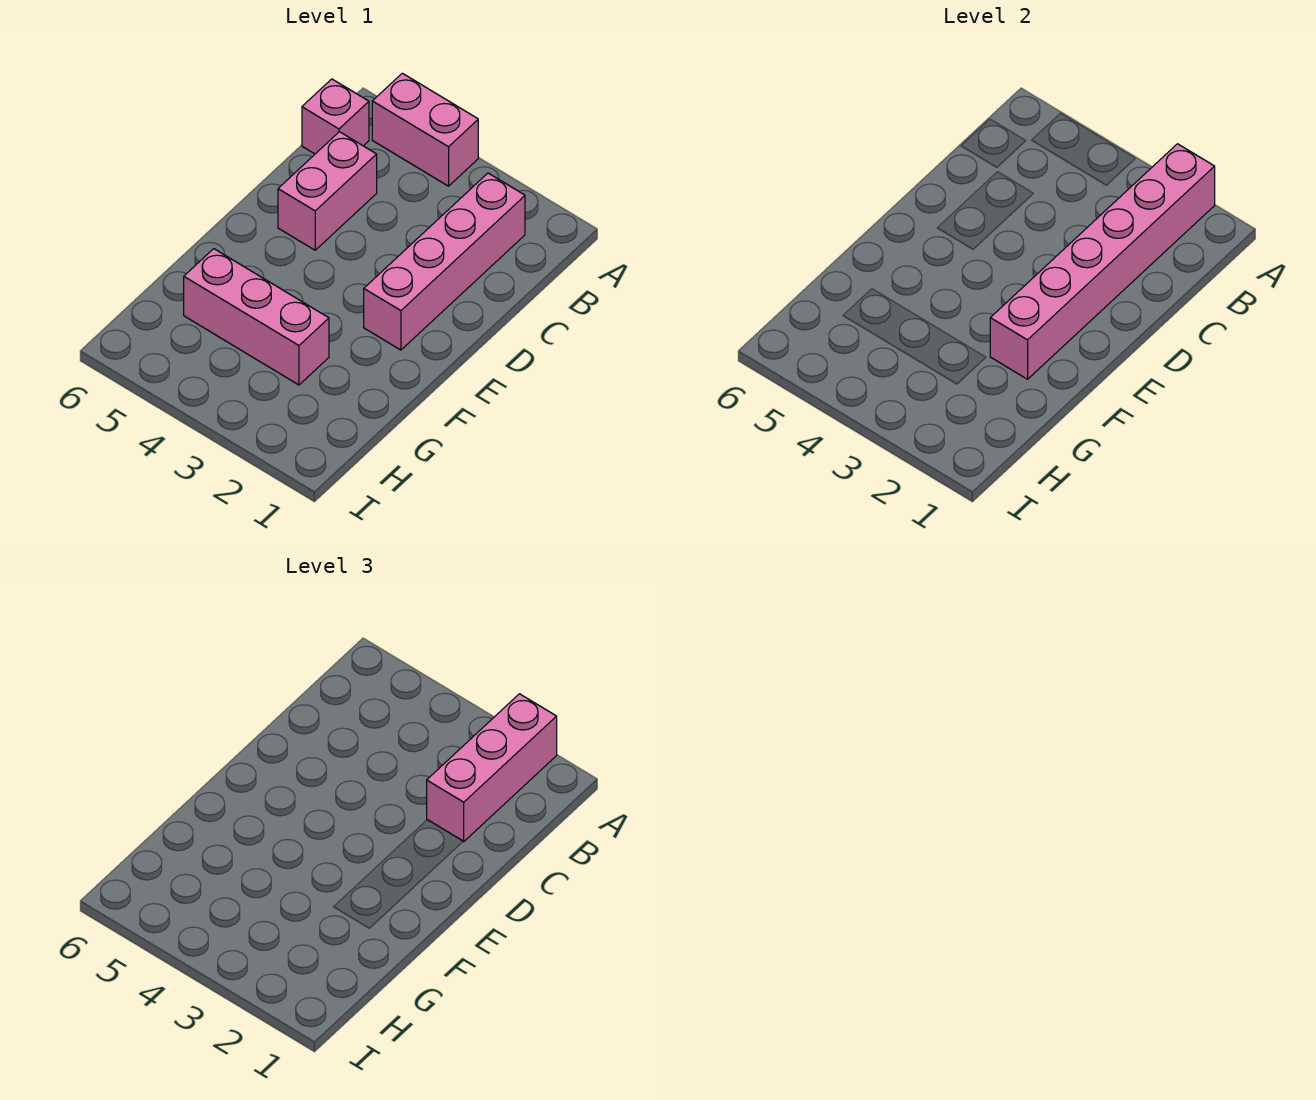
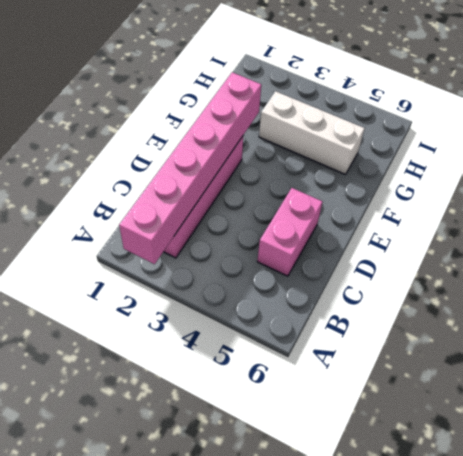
white brick G3:G5 level 1 -> pink brick G3:G5 level 1
none -> pink brick A4:A5 level 1
none -> pink brick B6 level 1

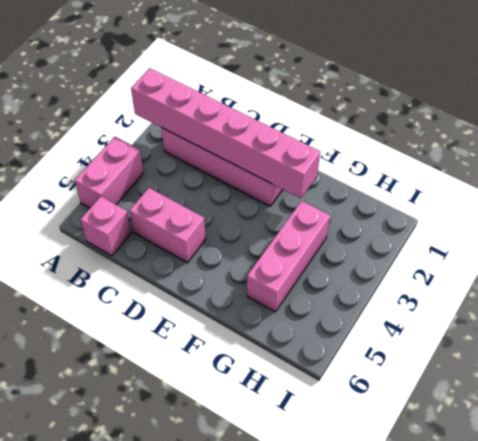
none -> pink brick A2:C2 level 3

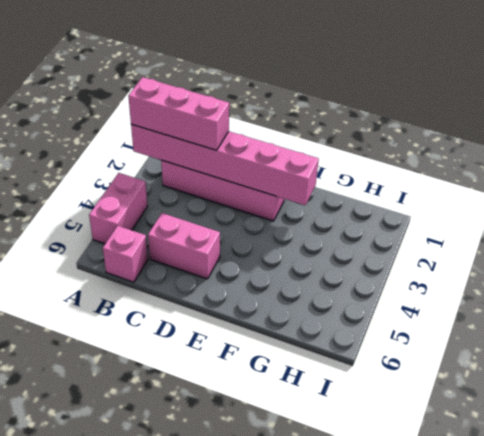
none -> pink brick G3:G5 level 1

